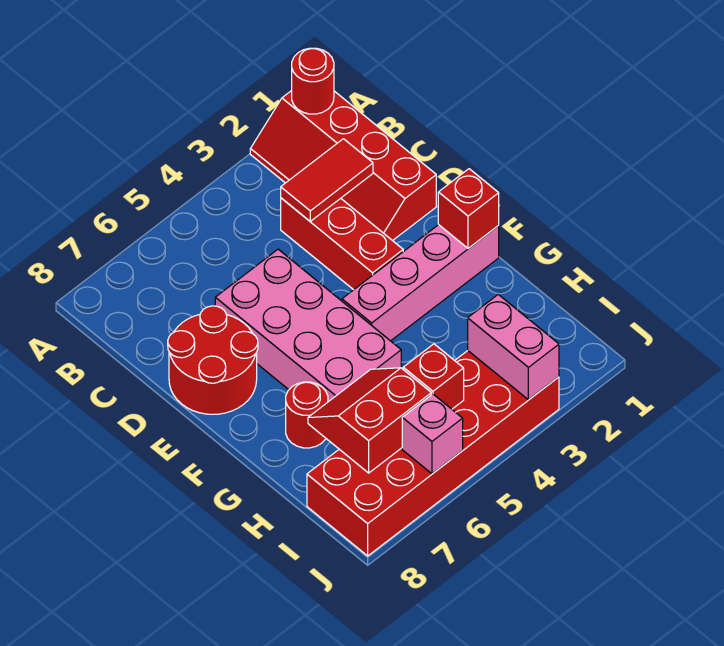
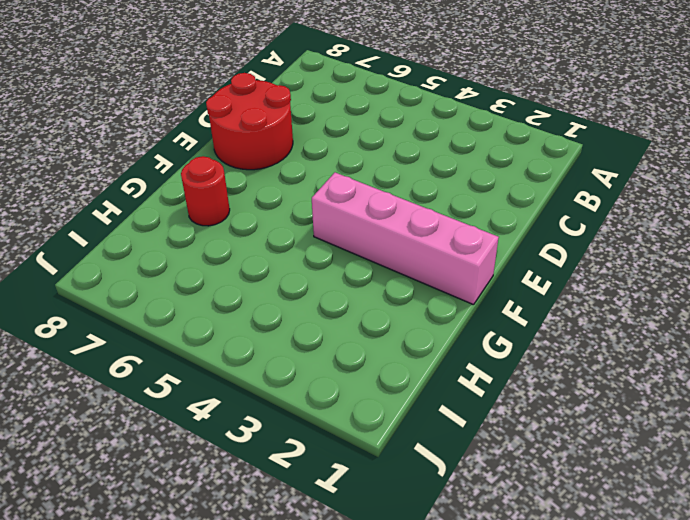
none -> red slope A1:D2 level 1 top 1
none -> red brick C3:E3 level 1
none -> pink brick D5:G6 level 1

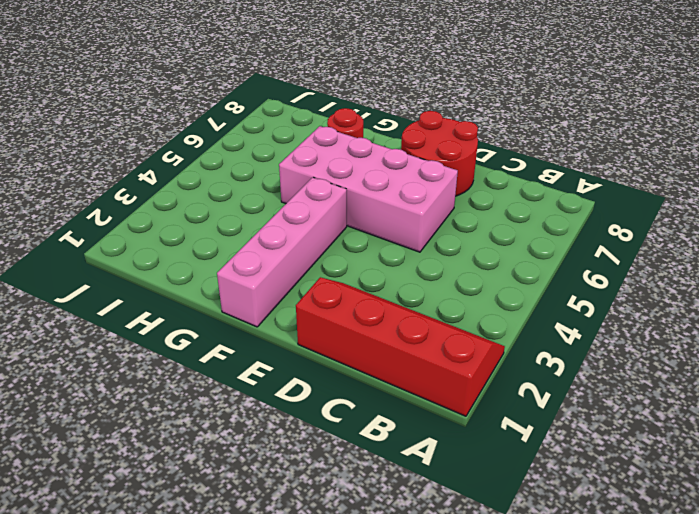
none -> red brick C3:E3 level 1
none -> red brick I3:J8 level 1
none -> red round brick A1 level 2

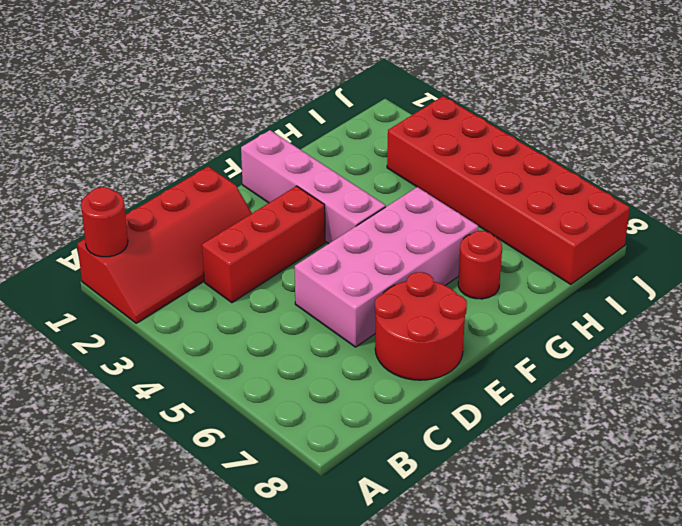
none -> red tile C2:C3 level 2
none -> red brick F1 level 2
none -> red slope H6:I7 level 2 top I

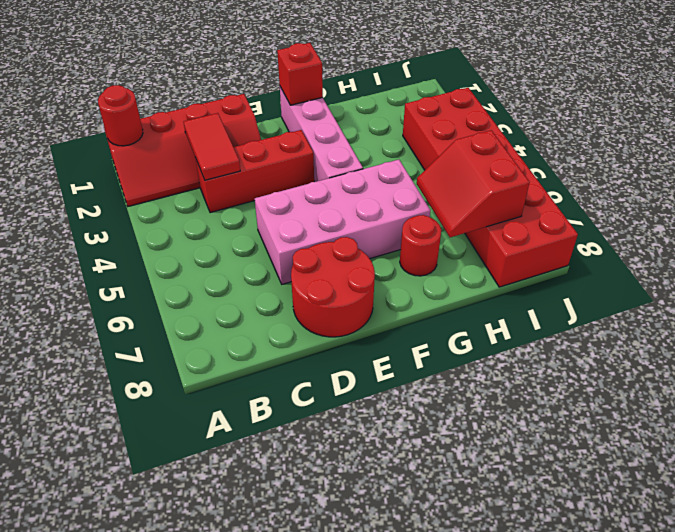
none -> pink brick I3:J3 level 2
none -> red brick I5 level 2
none -> pink brick J6 level 2

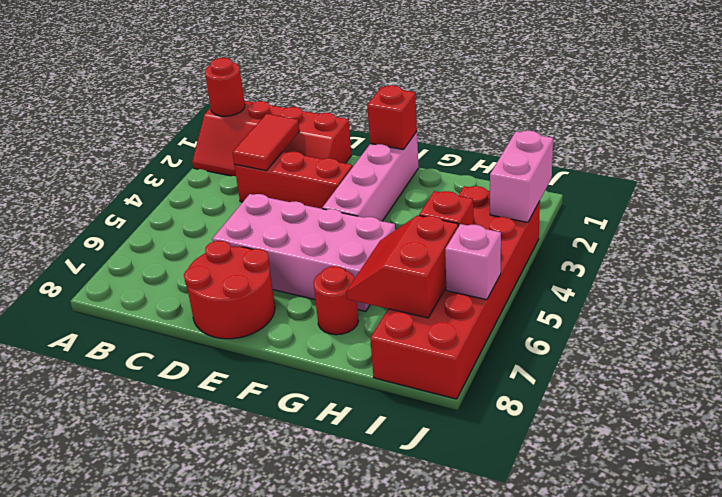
pink brick J2:J3 level 2 -> pink brick I3:J3 level 2

